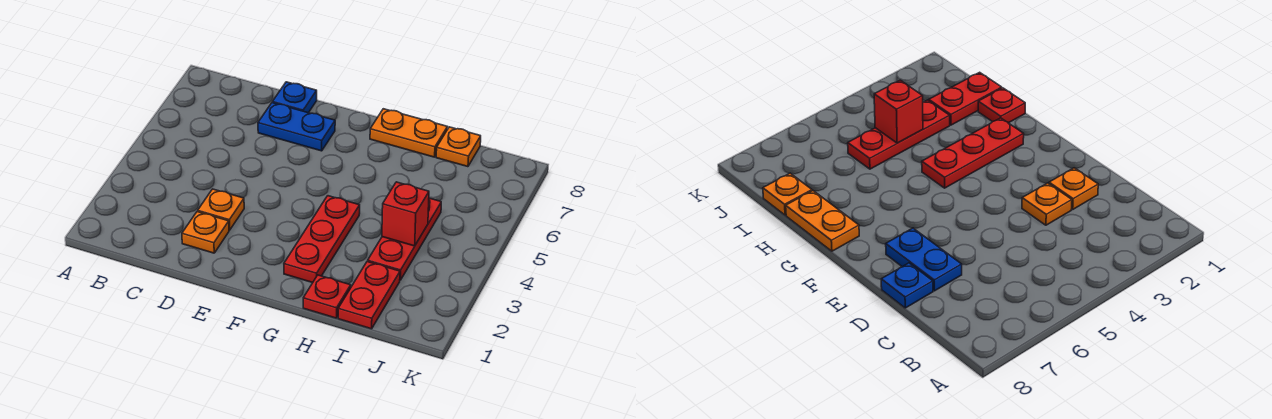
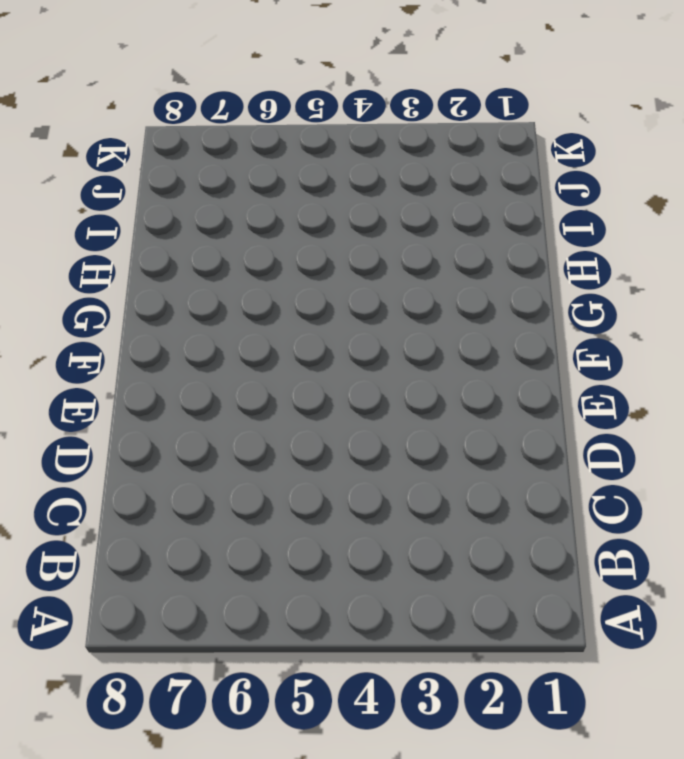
none -> orange plate D2 level 1
none -> orange plate D3 level 1

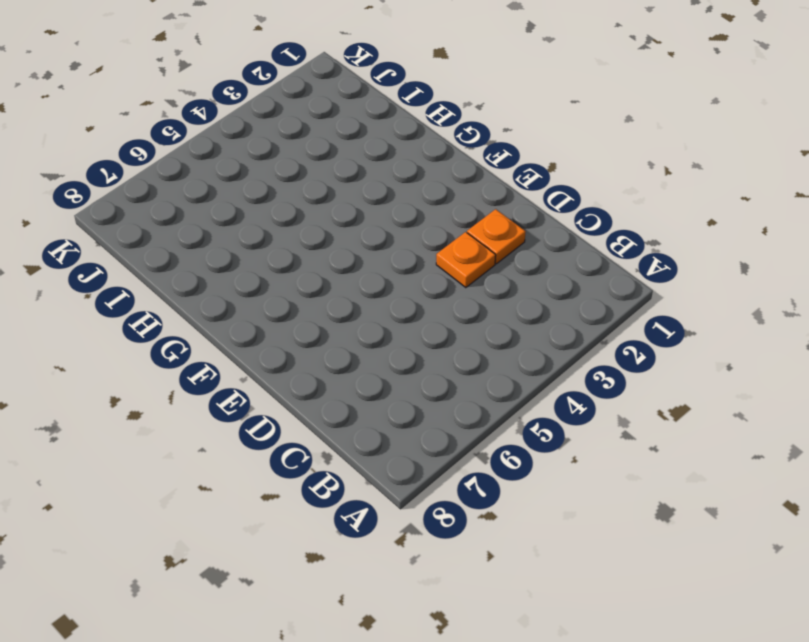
none -> blue plate D7:E7 level 1
none -> blue plate D8 level 1

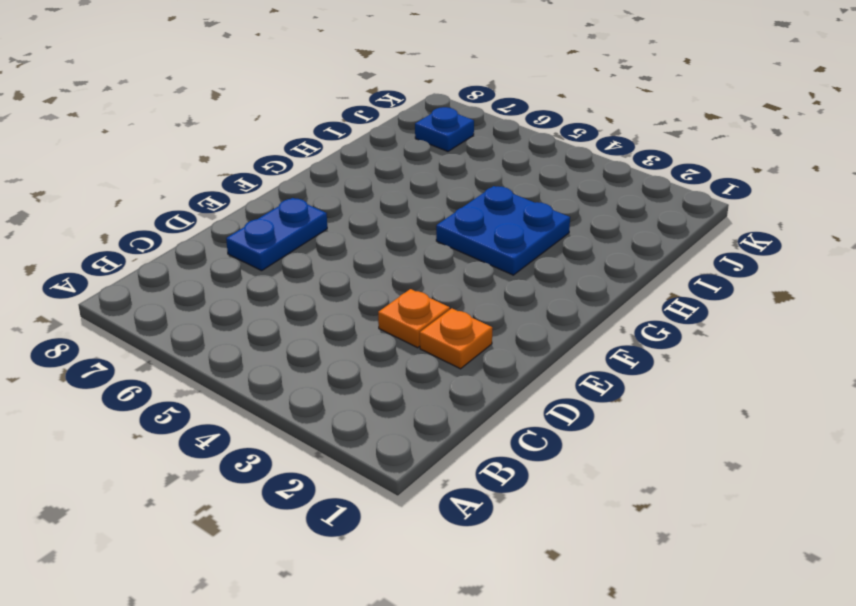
blue plate G3:H4 level 1 -> red plate G2:G4 level 1
blue plate J7 level 1 -> blue plate D8 level 1
none -> orange plate G8:H8 level 1
none -> red plate H1 level 1

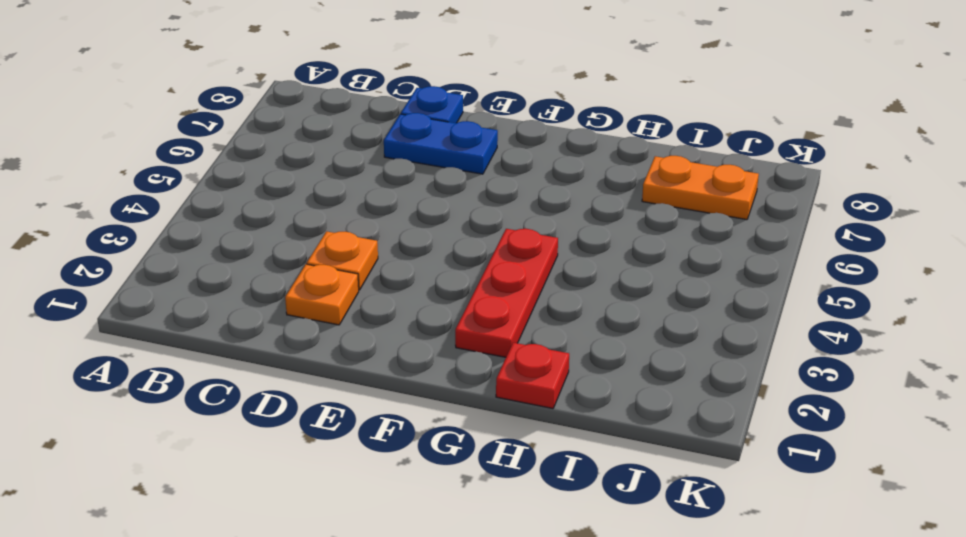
orange plate I7:J7 level 1 -> orange plate G8:H8 level 1
none -> red plate I1:I2 level 1
none -> red plate I3:I5 level 1

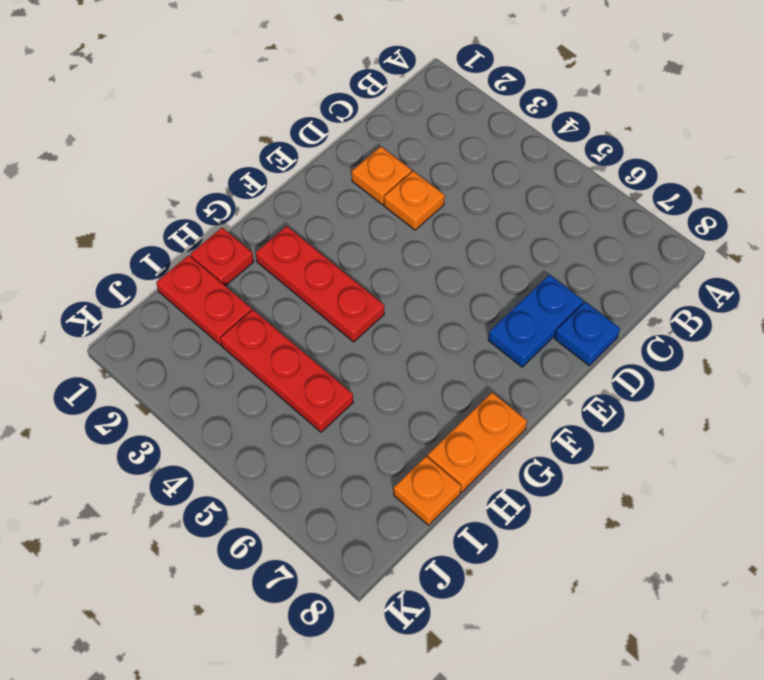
none -> red brick I4 level 2

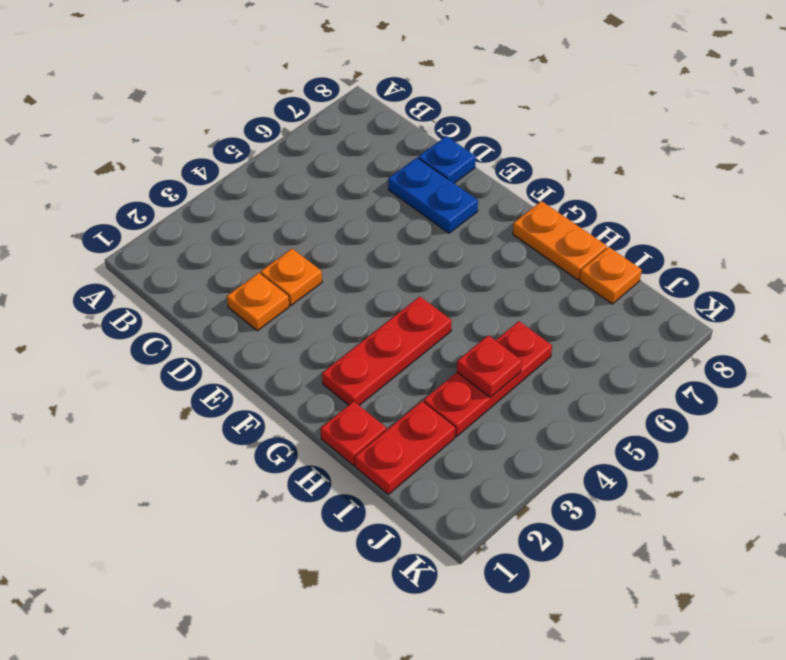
red plate I4 level 2 -> red brick I4 level 2

